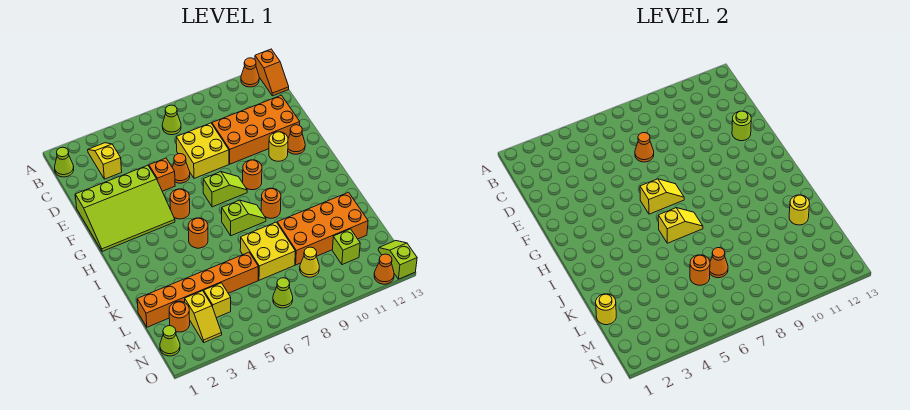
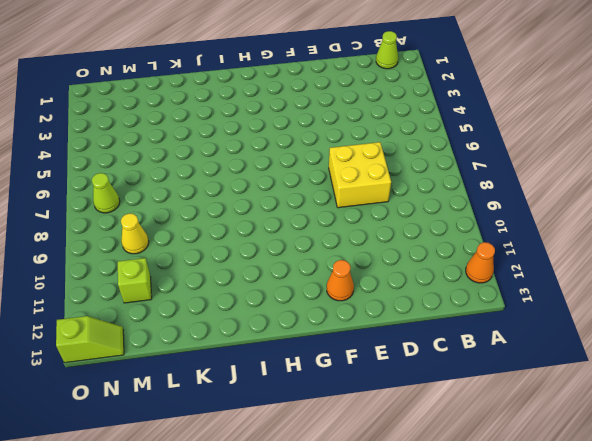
none -> orange slope A13:B13 level 1 top A
none -> yellow slope B3:C3 level 1 top C
none -> lime cone B7 level 1
none -> orange brick D9:E12 level 1

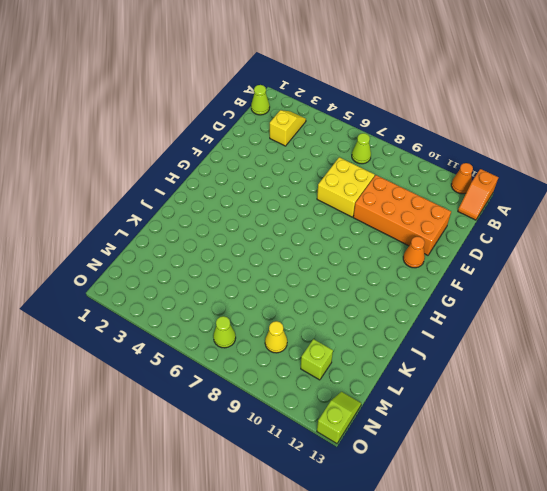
none -> lime slope E1:G4 level 1 top E
none -> orange brick E5 level 1
none -> orange cone E6 level 1
none -> yellow round brick F11 level 1

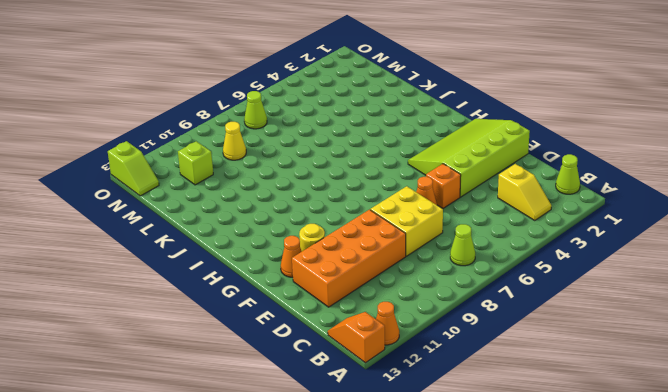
none -> orange round brick G5 level 1
none -> lime slope G7:G8 level 1 top 7
none -> orange round brick G9 level 1
none -> orange round brick I5 level 1

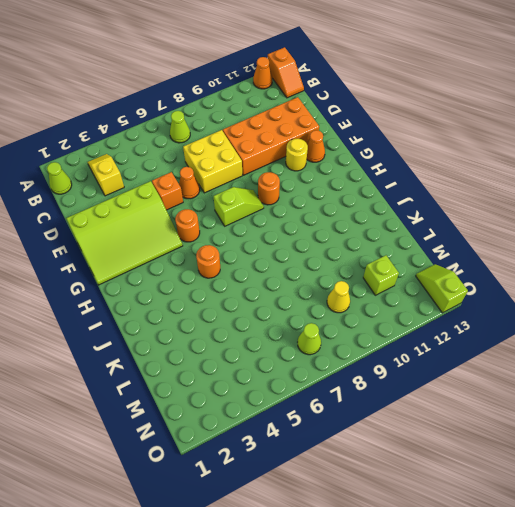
none -> lime slope I7:I8 level 1 top 7
none -> orange round brick I9 level 1
none -> yellow brick K7:L8 level 1
none -> orange brick K9:L12 level 1

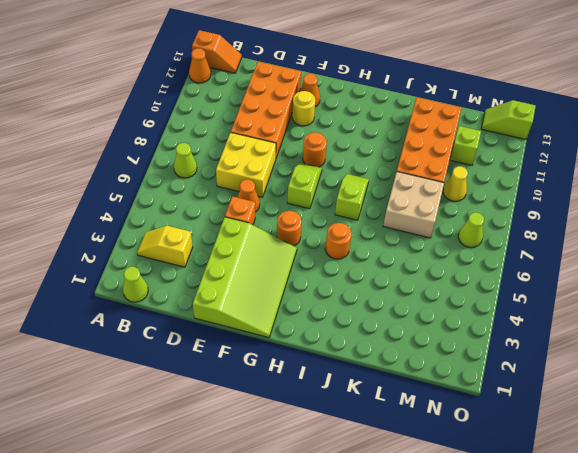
tan brick K7:L8 level 1 -> yellow brick K7:L8 level 1
none -> orange round brick I9 level 1
none -> orange brick L1:L6 level 1
none -> orange round brick M2 level 1
none -> yellow slope M3:N3 level 1 top M

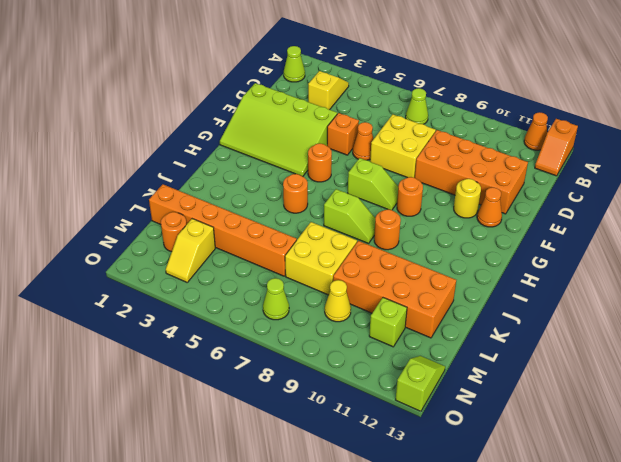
none -> yellow brick M4 level 1
none -> lime cone N1 level 1
none -> orange cone O12 level 1
none -> orange cone D7 level 2

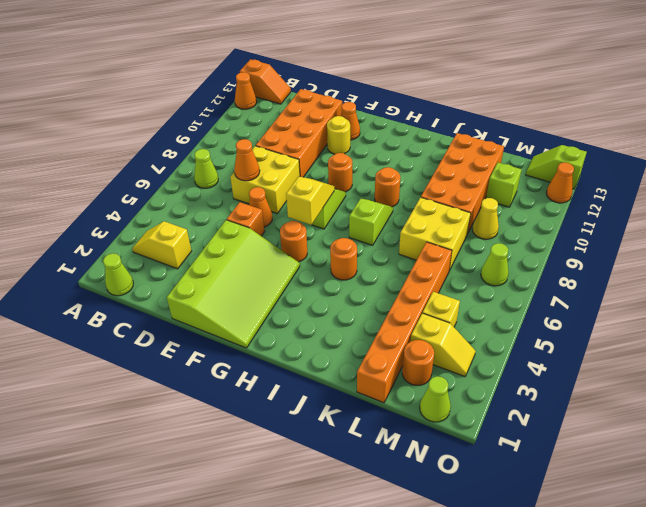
none -> lime round brick E12 level 2
none -> yellow slope I6:I7 level 2 top 6
none -> yellow round brick K12 level 2
none -> yellow round brick L1 level 2

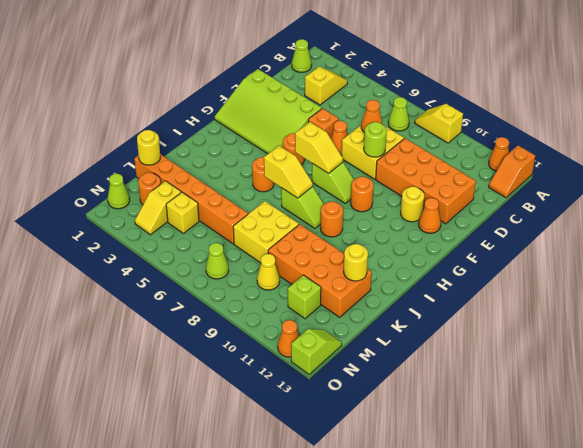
yellow slope A8:A9 level 1 top 9 -> none
lime round brick E8 level 2 -> lime round brick E12 level 2
none -> orange round brick L6 level 2
none -> orange cone L7 level 2

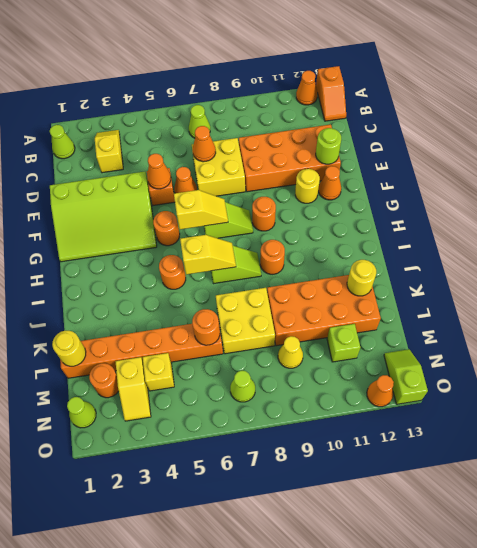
orange cone E5 level 2 -> orange cone L7 level 2

